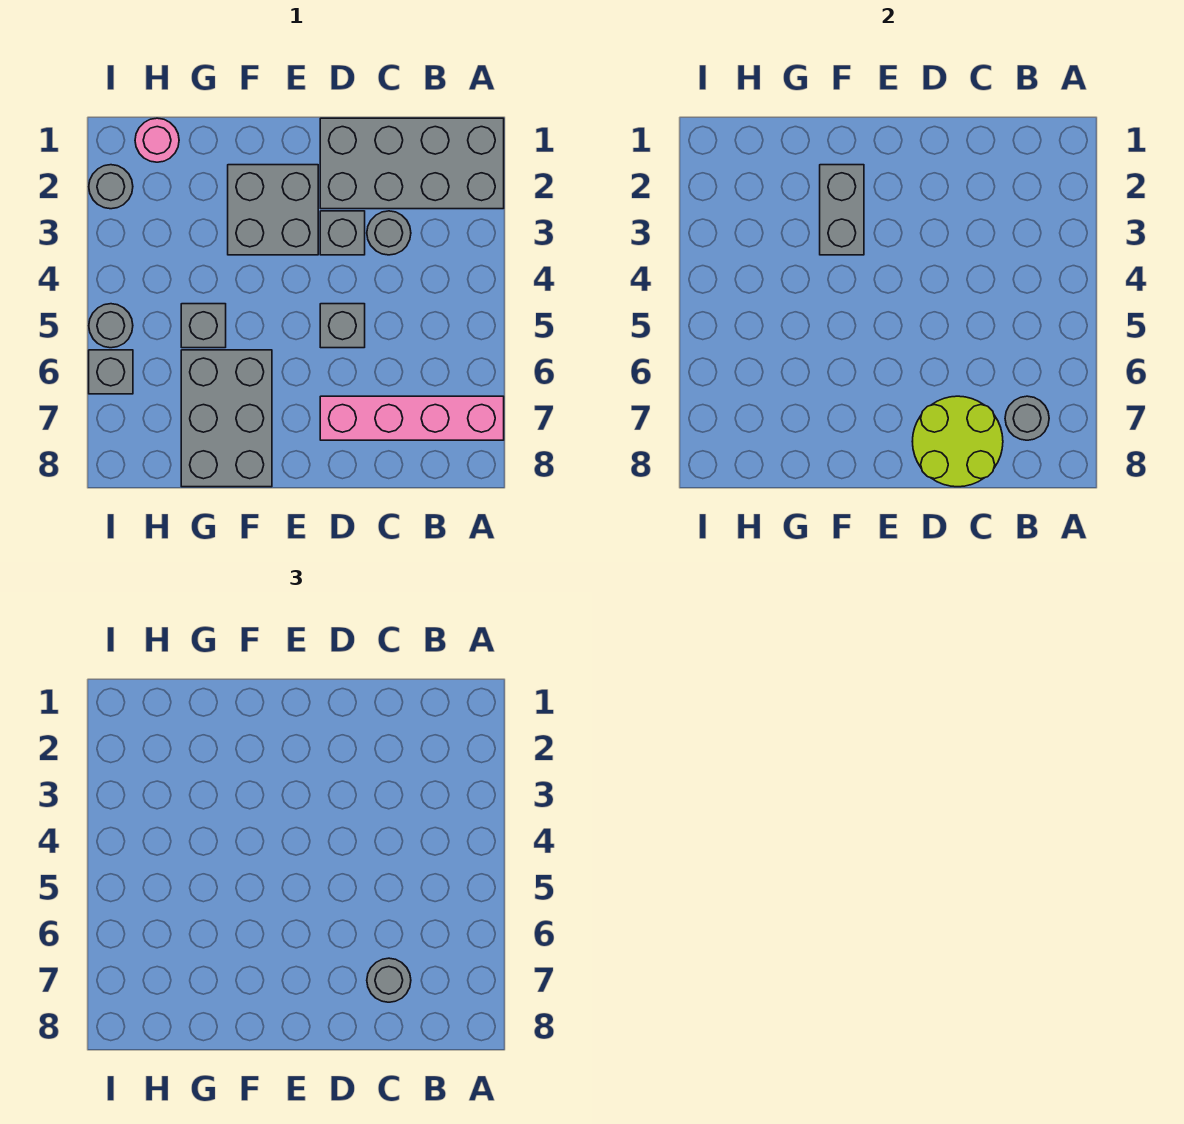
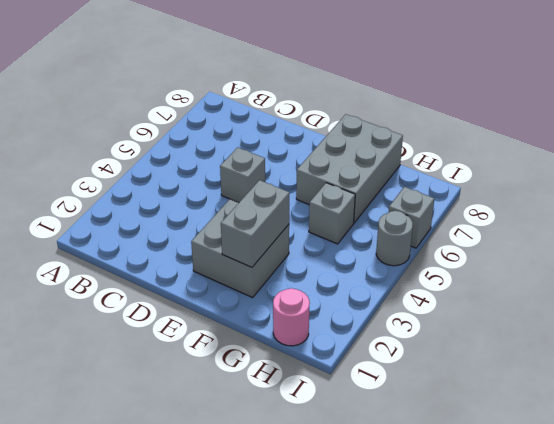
none -> grey brick A1:D2 level 1
none -> pink brick A7:D7 level 1
none -> grey round brick C3 level 1

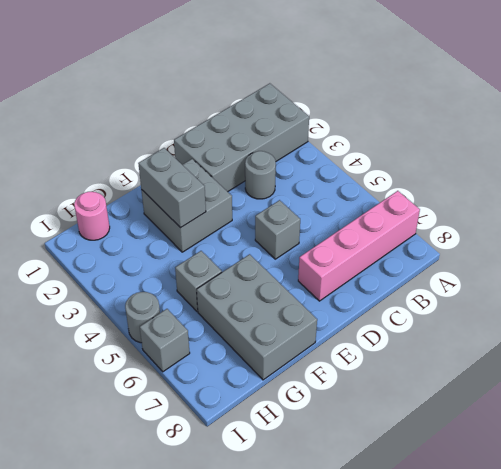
none -> grey brick D3 level 1
none -> grey round brick I2 level 1
none -> grey round brick B7 level 2

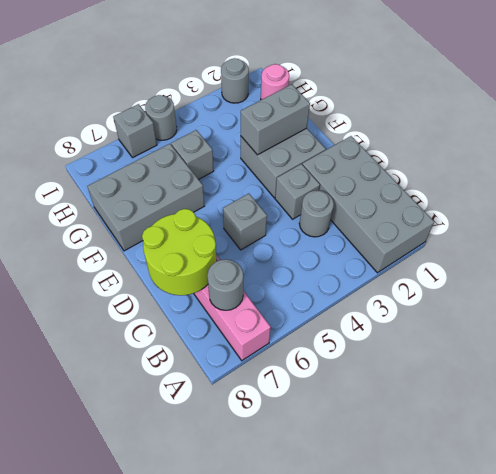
none -> grey round brick C7 level 3

